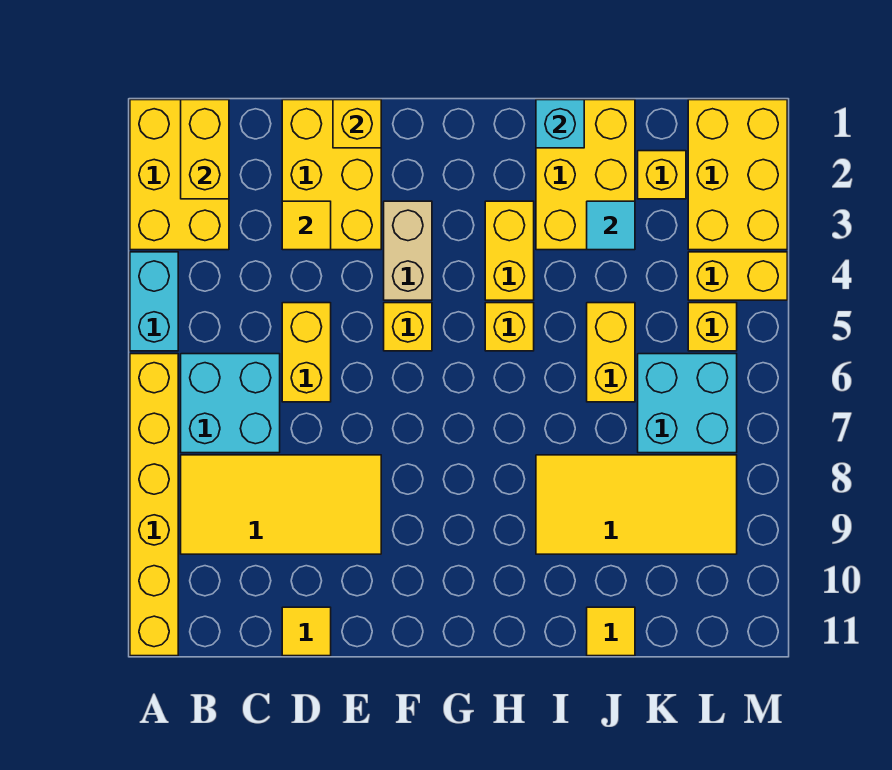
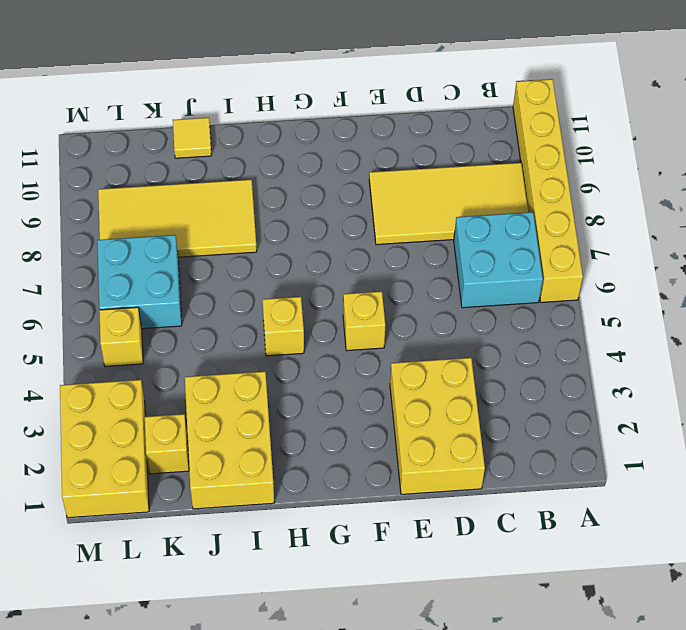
none -> yellow brick A1:B3 level 1
none -> cyan brick A4:A5 level 1
none -> yellow brick D5:D6 level 1

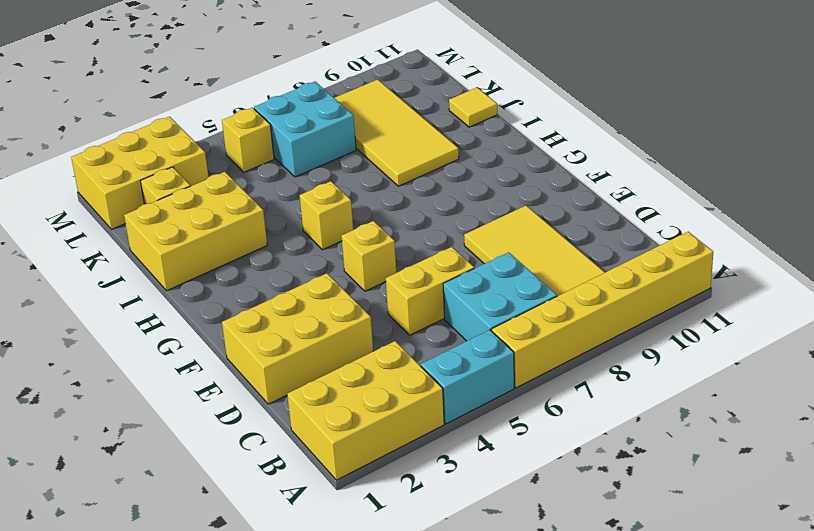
none -> yellow tile D11 level 1
none -> tan brick F3:F4 level 1
none -> yellow brick H3:H4 level 1

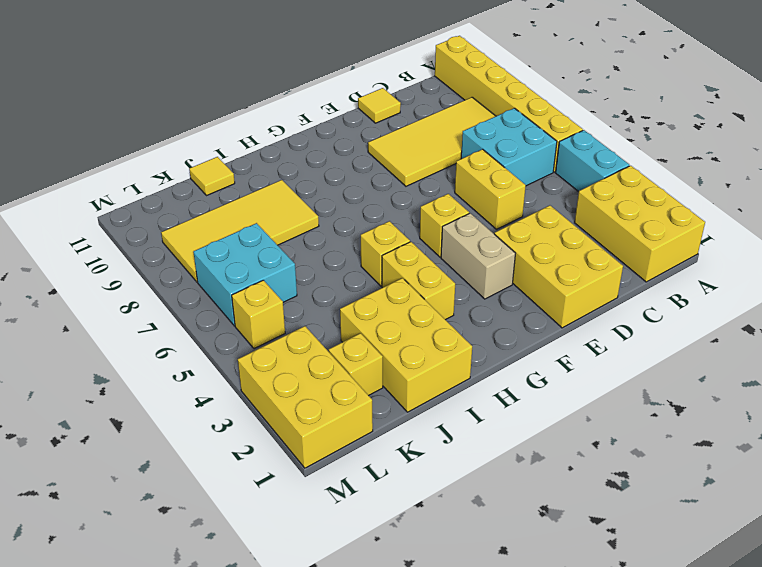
none -> yellow brick J5:J6 level 1
none -> yellow brick L4:M4 level 1
none -> yellow brick B1:B2 level 2

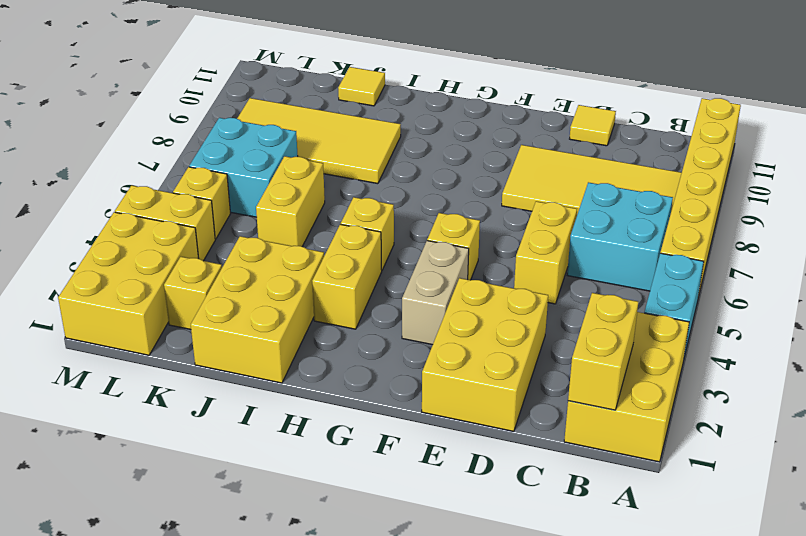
none -> yellow tile D3 level 2
none -> yellow brick E1 level 2
none -> cyan brick I1 level 2

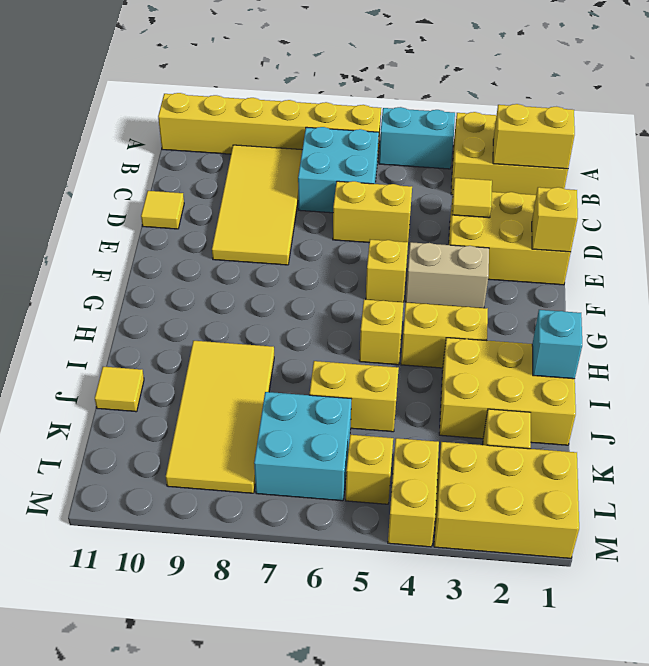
none -> cyan tile J3 level 2

